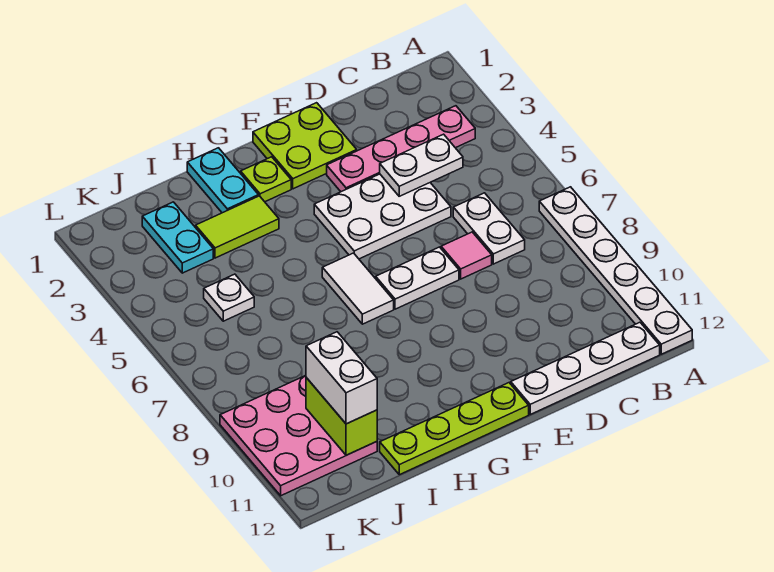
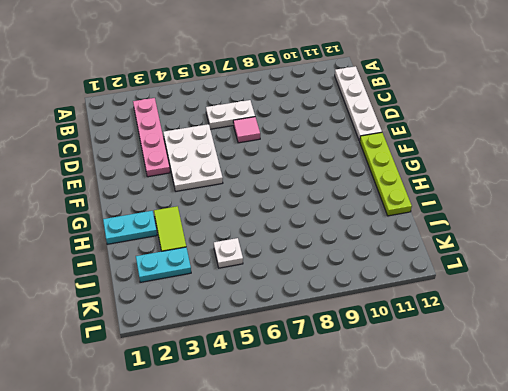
none -> white plate A7:A12 level 1
none -> lime plate E1:F2 level 1
none -> white plate E7:F7 level 1

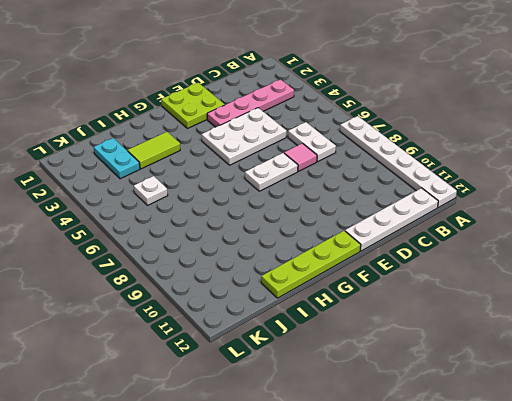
none -> lime plate G2 level 1
none -> white tile G6:G7 level 1
none -> cyan plate H1:H2 level 1

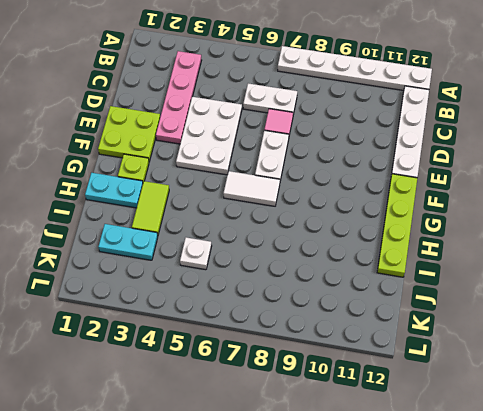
none -> pink plate J9:L11 level 1
none -> white plate C4:D4 level 2
none -> lime brick J10:J11 level 2

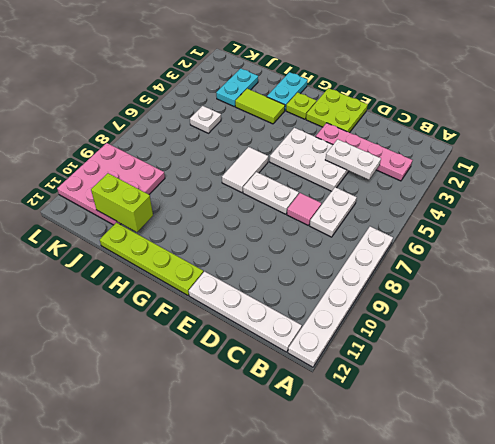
lime brick I11:J11 level 2 -> lime brick J10:J11 level 2
none -> white brick J10:J11 level 3

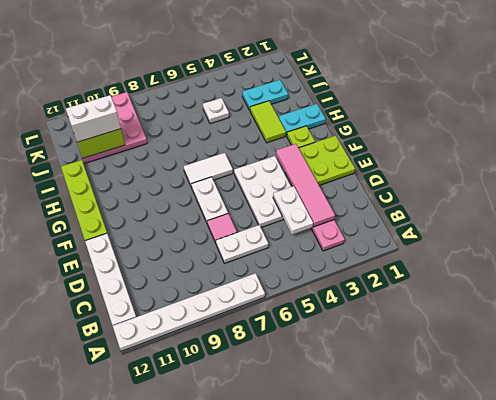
pink tile C3:F3 level 2 -> none

